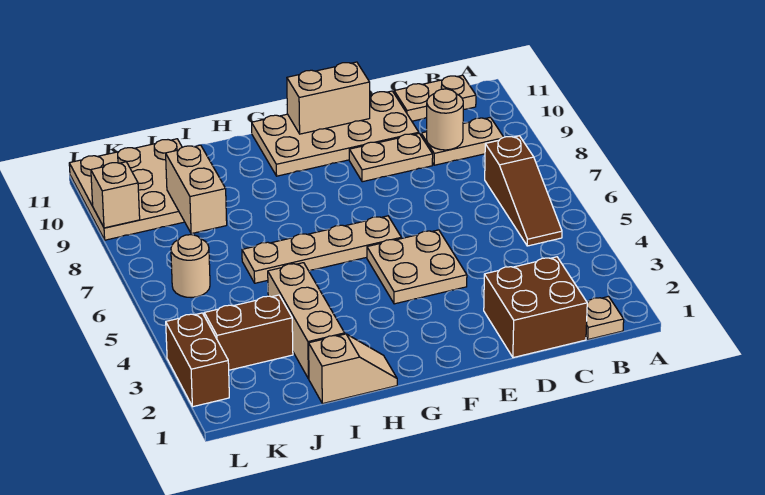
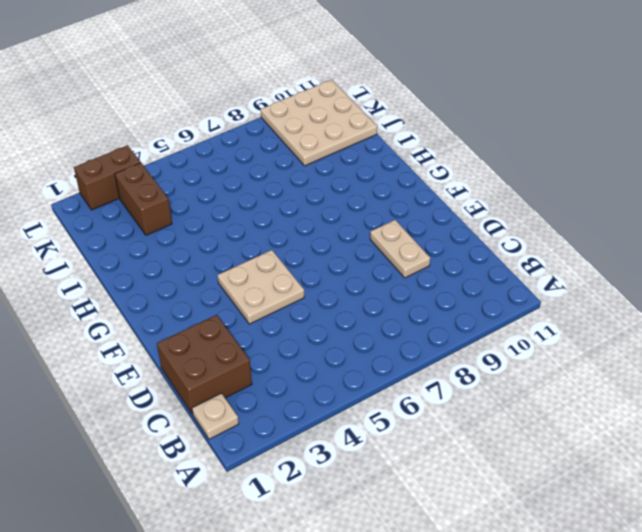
none -> brown slope B5:B7 level 1 top 7
none -> tan plate B9:C9 level 1
none -> tan plate B11:C11 level 1

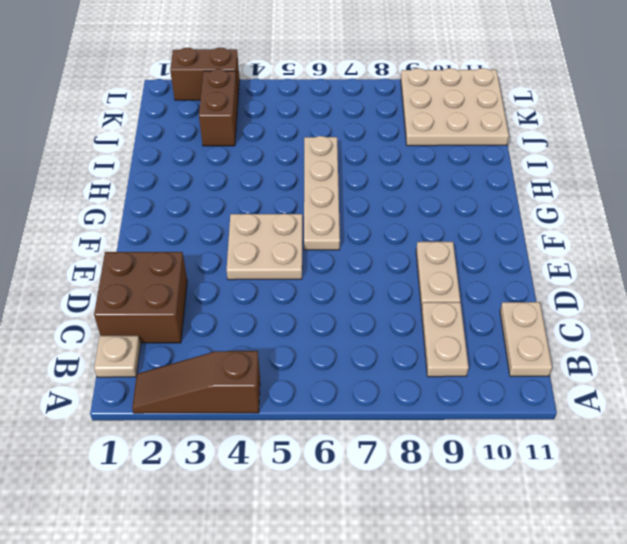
brown slope A2:A4 level 1 top 4 -> brown slope B5:B7 level 1 top 7
none -> tan plate D10:G11 level 1
none -> tan slope H1:I1 level 1 top I
none -> tan brick I2:I4 level 1

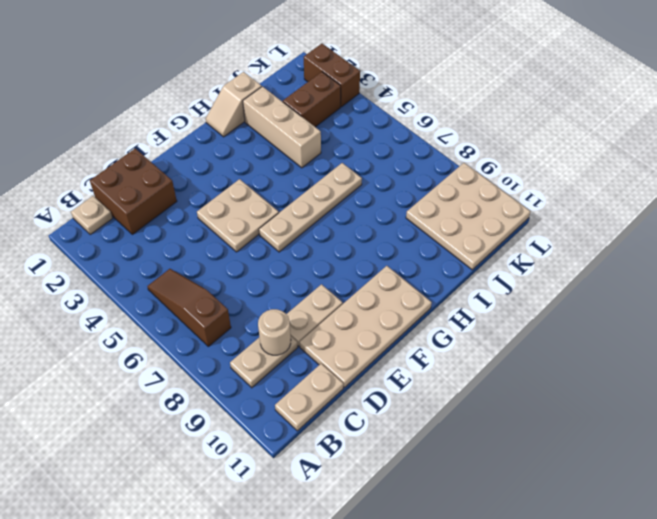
none -> tan round brick K6 level 1
none -> tan brick E11:F11 level 2
none -> tan brick J8:J9 level 2

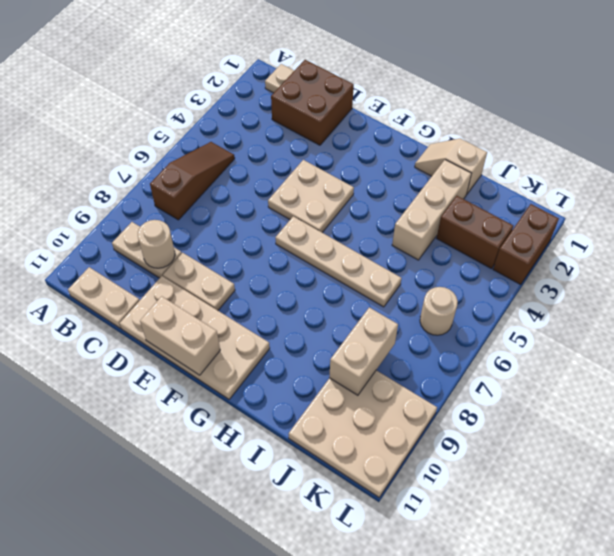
none -> tan brick L9 level 2

